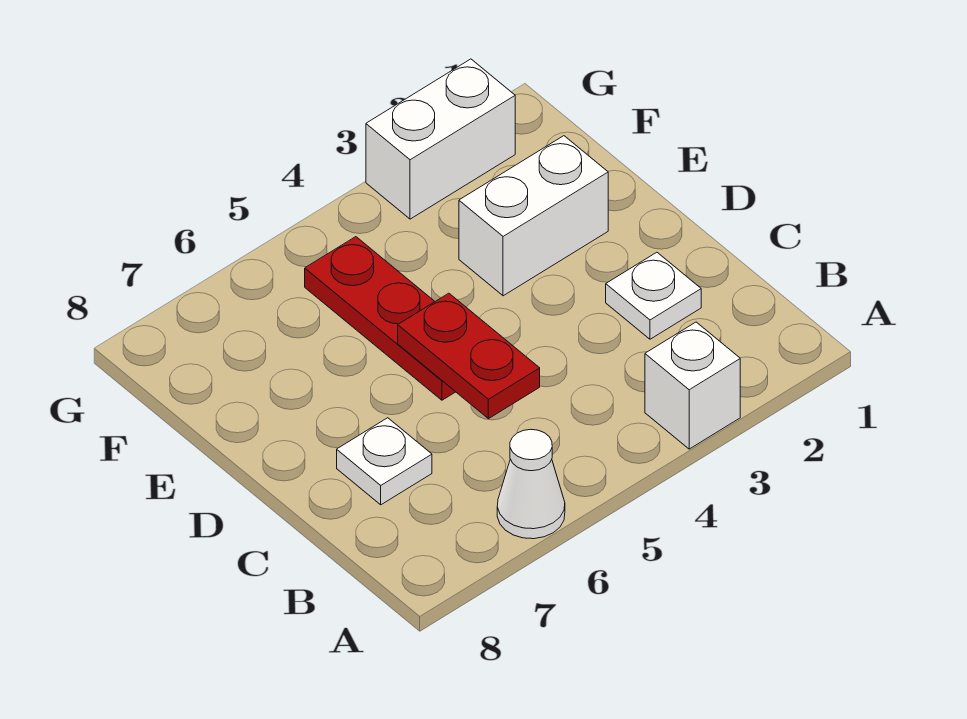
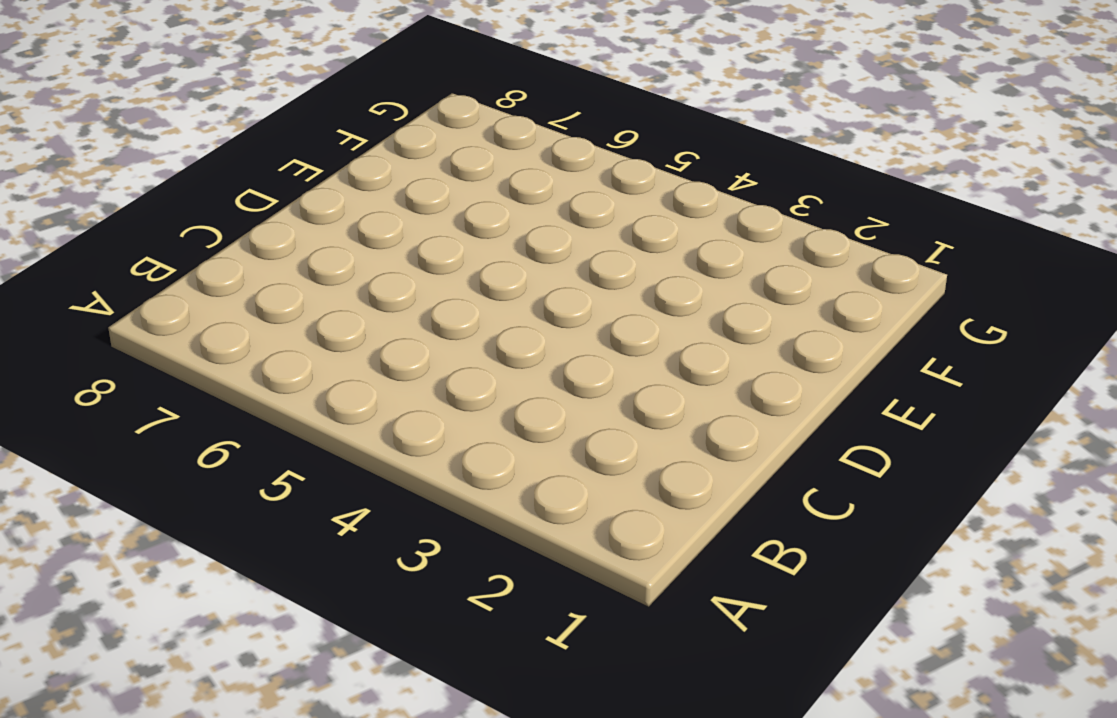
none -> white brick A3 level 1
none -> white cone A6 level 1

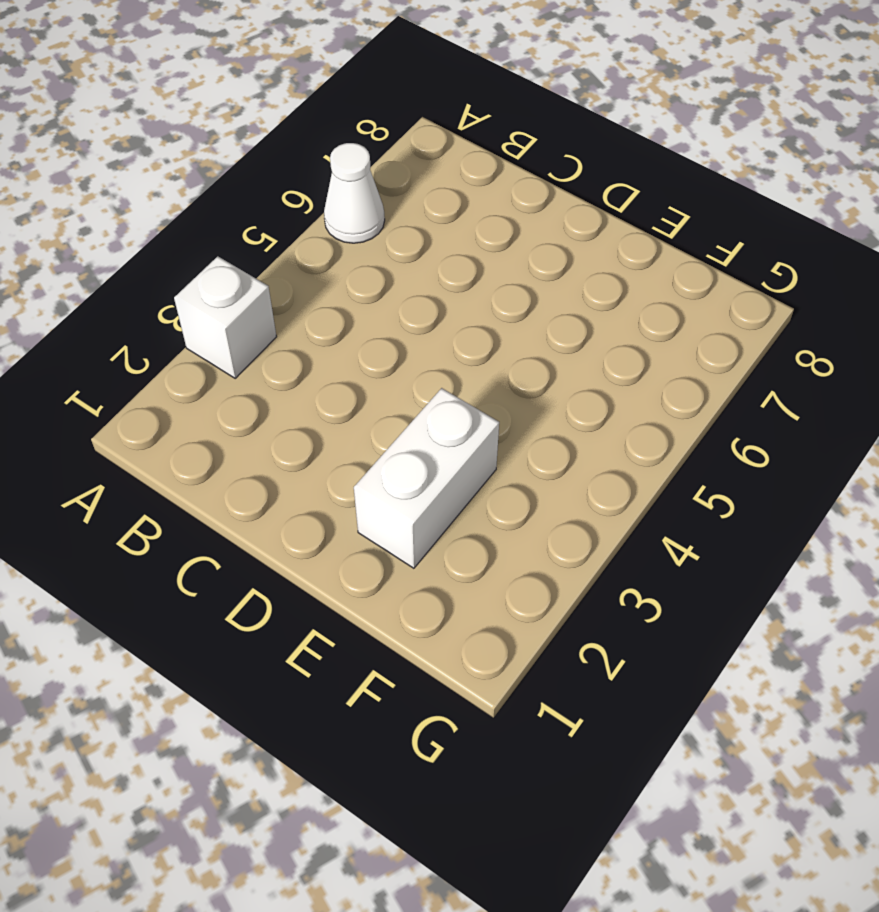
none -> white plate C2 level 1
none -> white plate C7 level 1

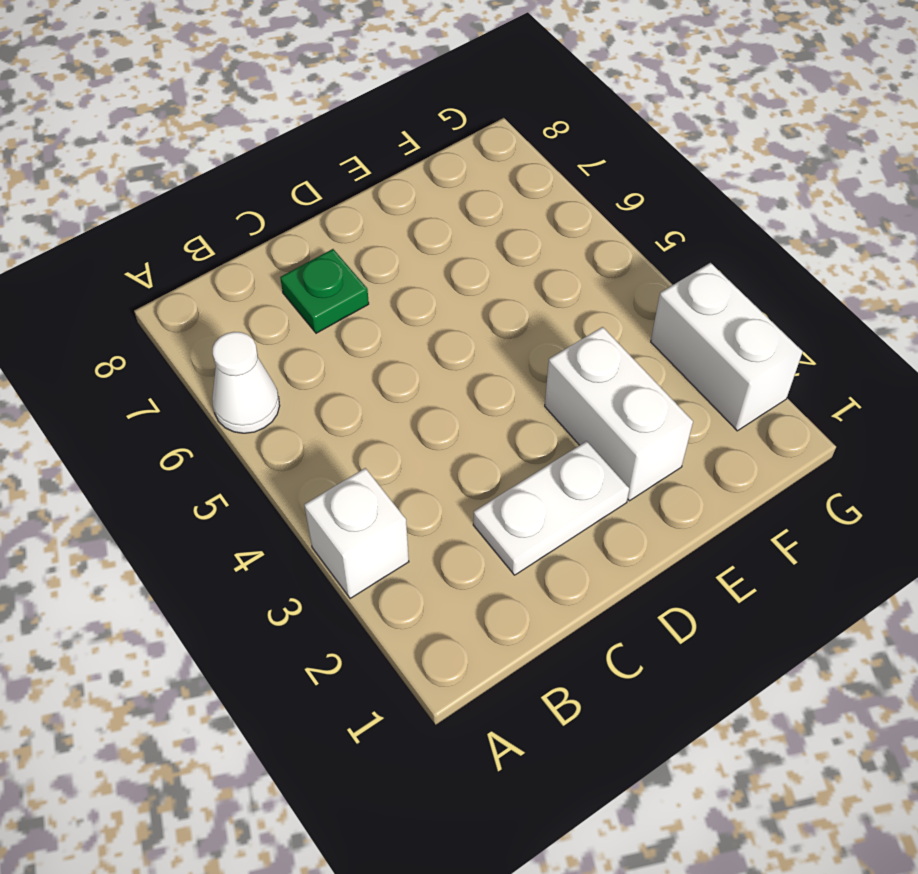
white plate C2:D2 level 1 -> white plate C2 level 1
green plate C7 level 1 -> white plate C7 level 1
none -> red plate D5:F5 level 1
none -> red plate C5:D5 level 2

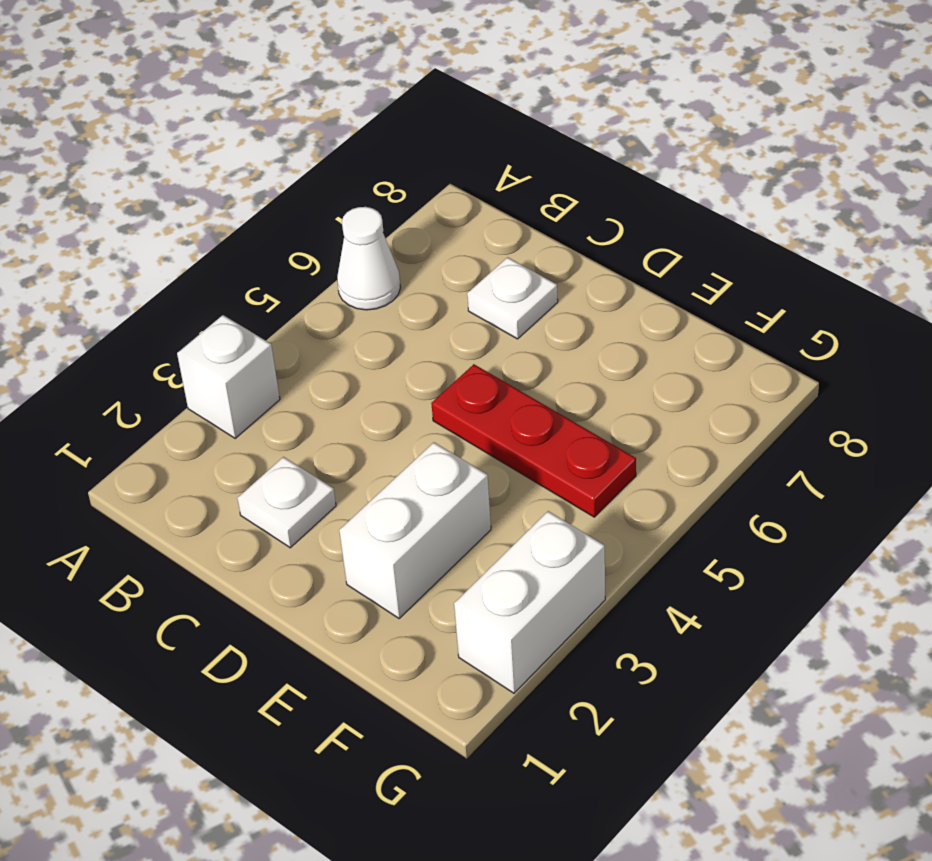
none -> red plate C5:D5 level 2

